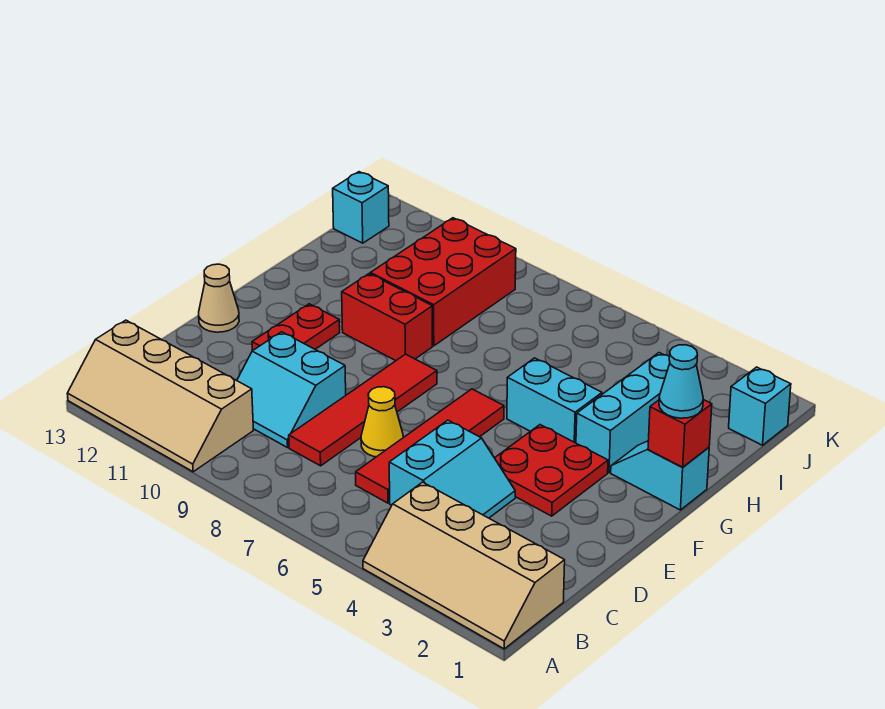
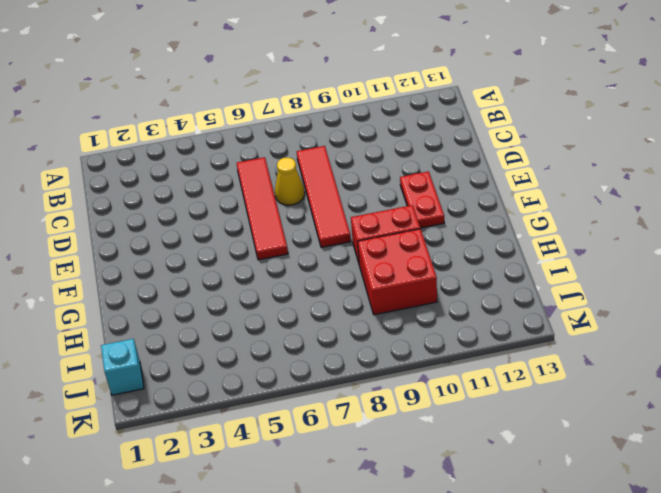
red brick H9:I10 level 1 -> red brick H9:J10 level 1
none -> tan slope A1:B4 level 1 top B
none -> tan slope A10:B13 level 1 top B
none -> cyan slope C4:D5 level 1 top 5

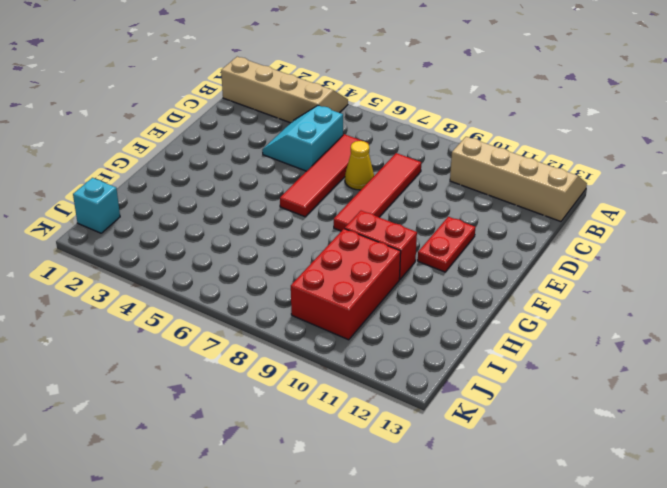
none -> cyan slope C9:D10 level 1 top D
none -> red plate E3:F4 level 1
none -> tan cone E13 level 1

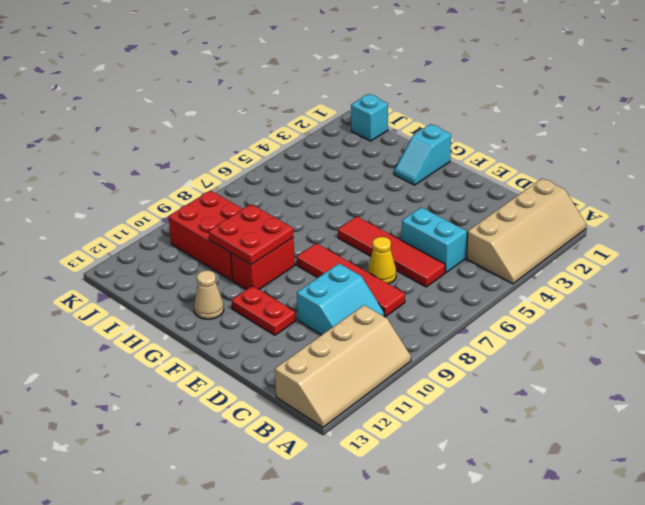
red plate G9:H10 level 2 -> red plate E3:F4 level 1
tan cone G12 level 1 -> tan cone E13 level 1
none -> cyan brick G3:I3 level 1
none -> cyan brick G4:G5 level 1
none -> cyan brick J13 level 1

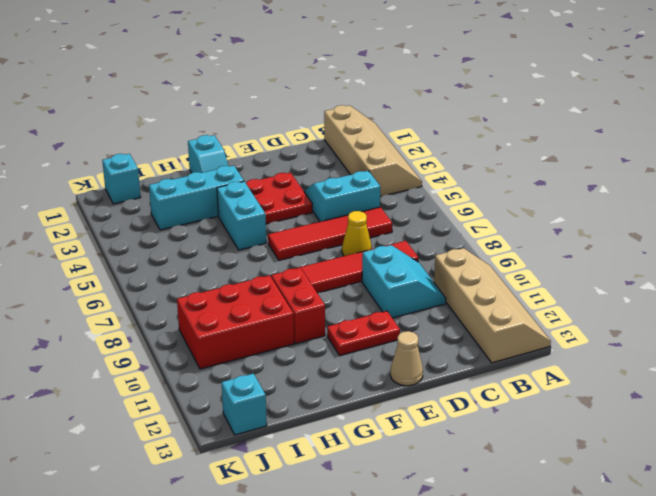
none -> red brick G1 level 2
none -> cyan cone G1 level 3

